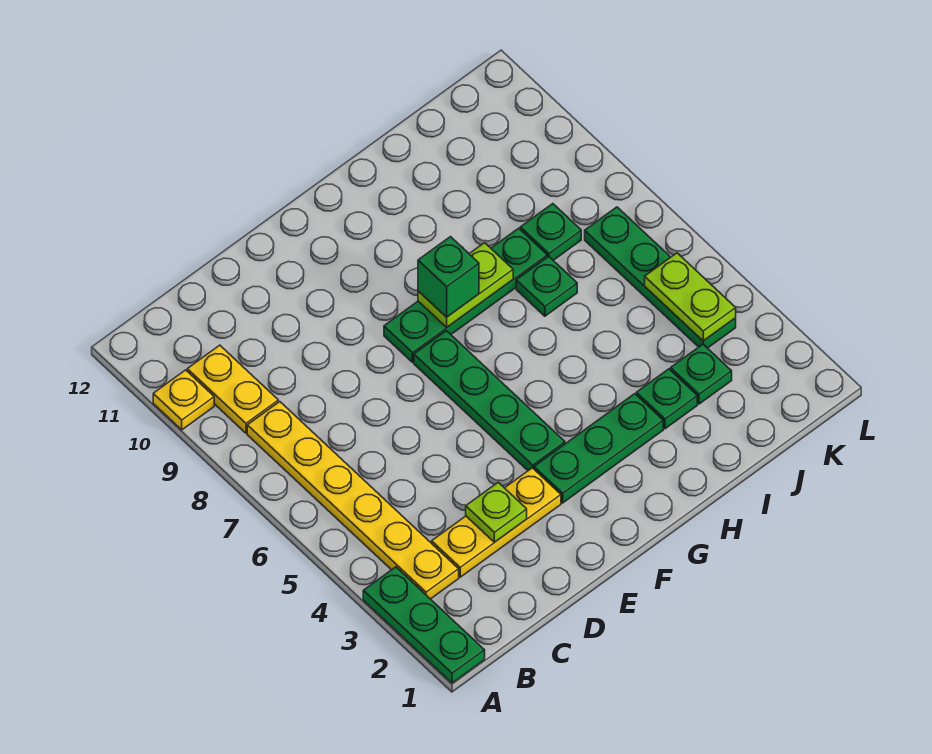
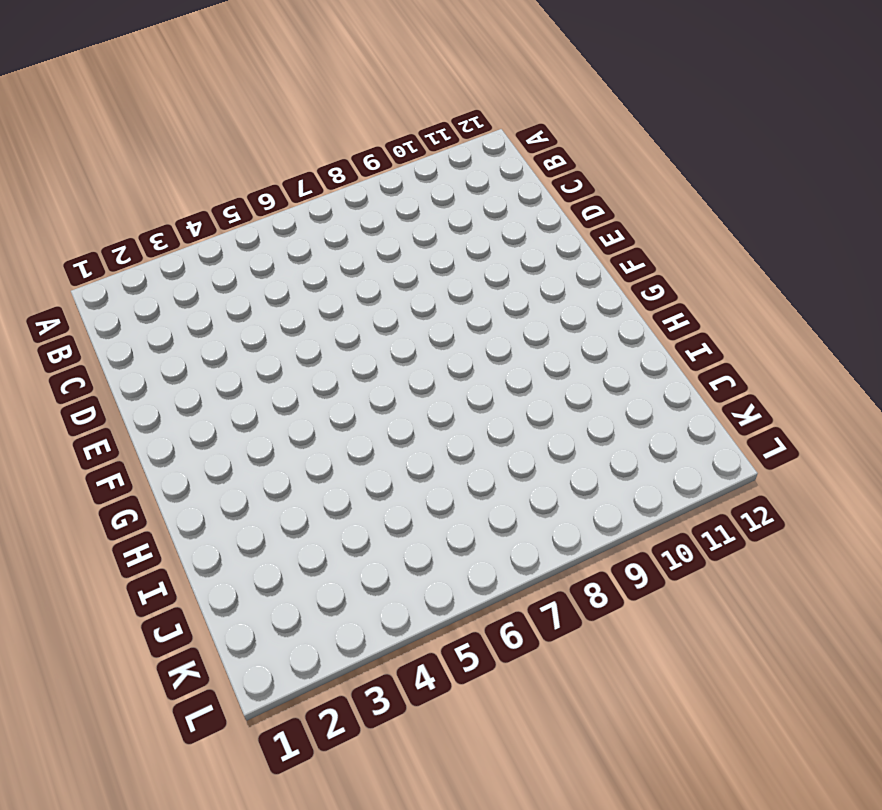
none -> green plate A1:A3 level 1
none -> yellow plate A10 level 1
none -> yellow plate B3:B8 level 1

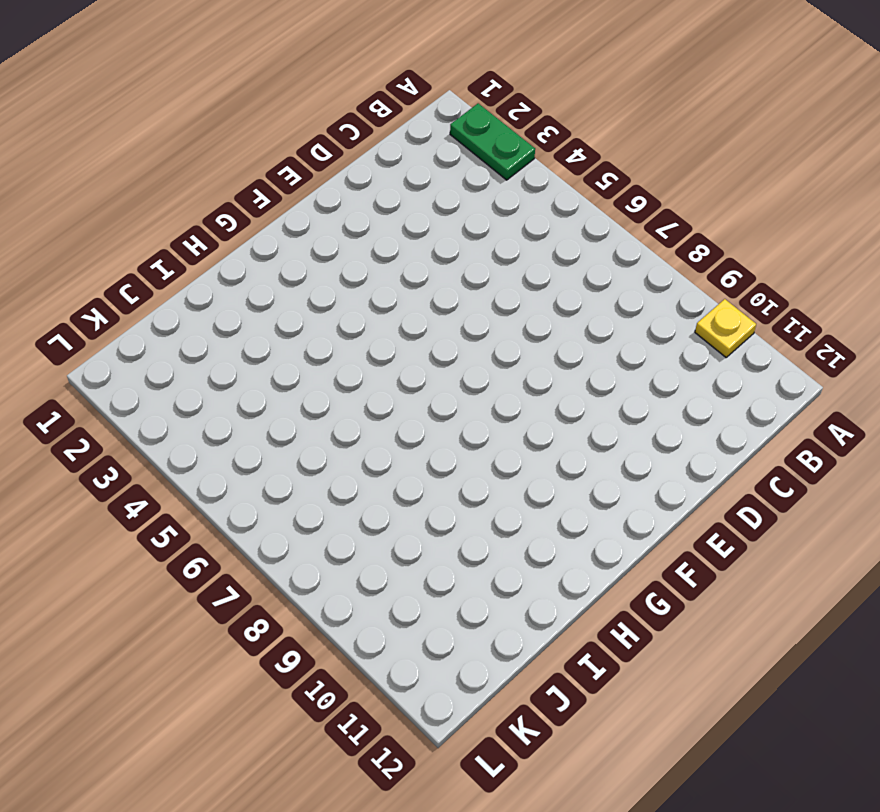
green plate A2:A3 level 1 -> green plate A1:A3 level 1
none -> yellow plate B3:B8 level 1
none -> yellow plate B9:B10 level 1
none -> yellow plate C3:E3 level 1

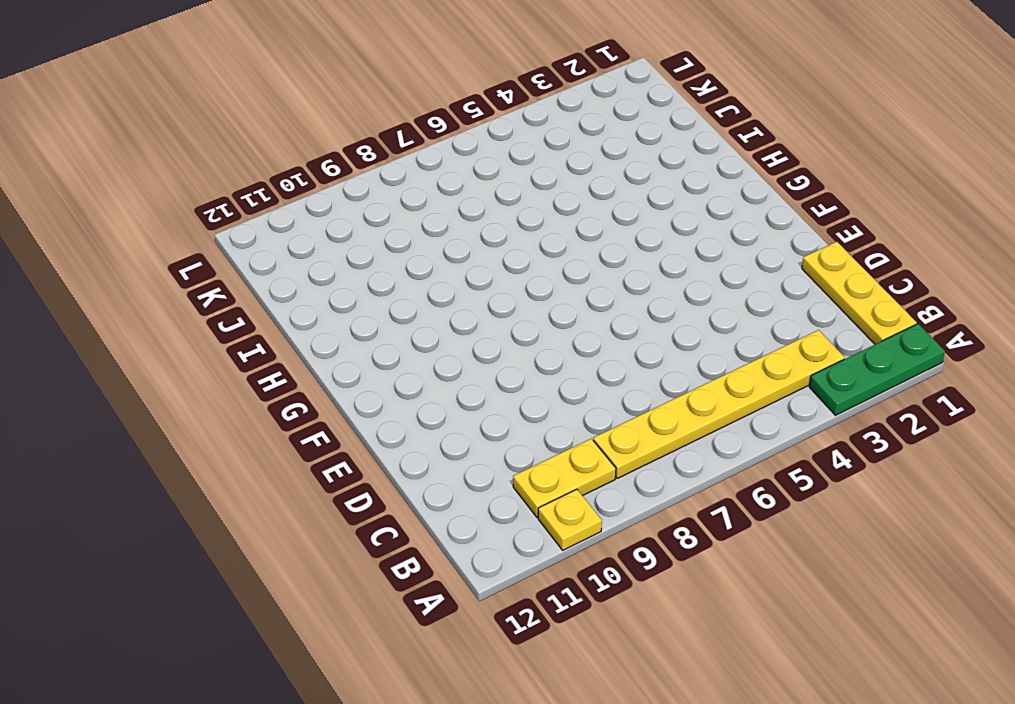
yellow plate B1:D1 level 1 -> yellow plate C3:E3 level 1
none -> green plate F3:H3 level 1
none -> green plate F4:F7 level 1
none -> green plate F8:I8 level 1

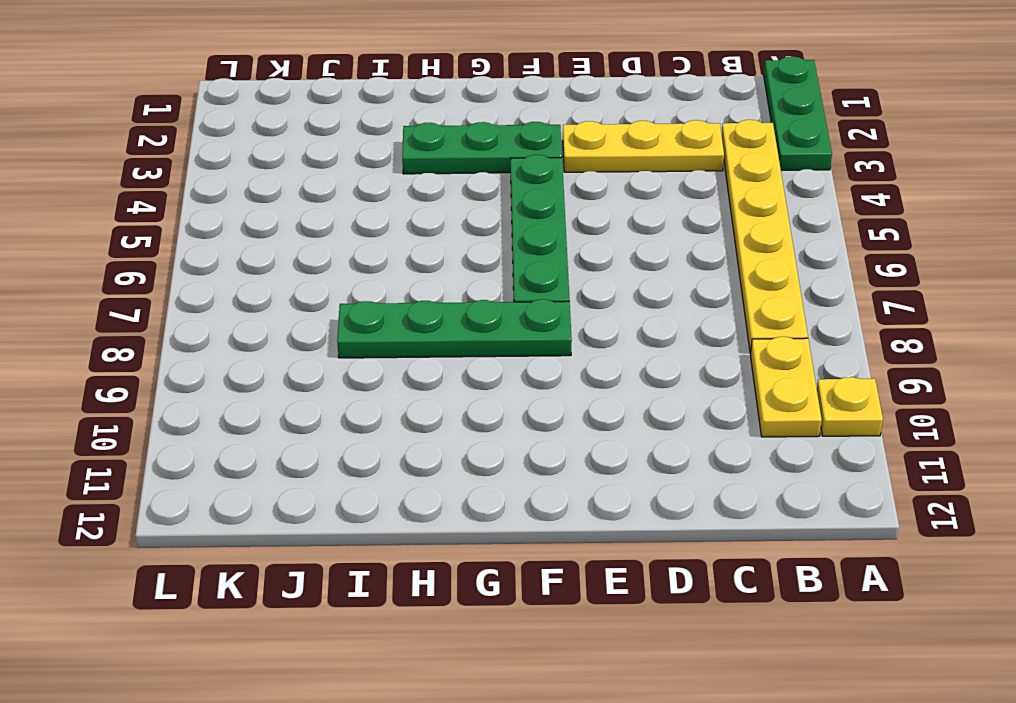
none -> green plate I3 level 1
none -> green plate I7 level 1
none -> green plate J3 level 1

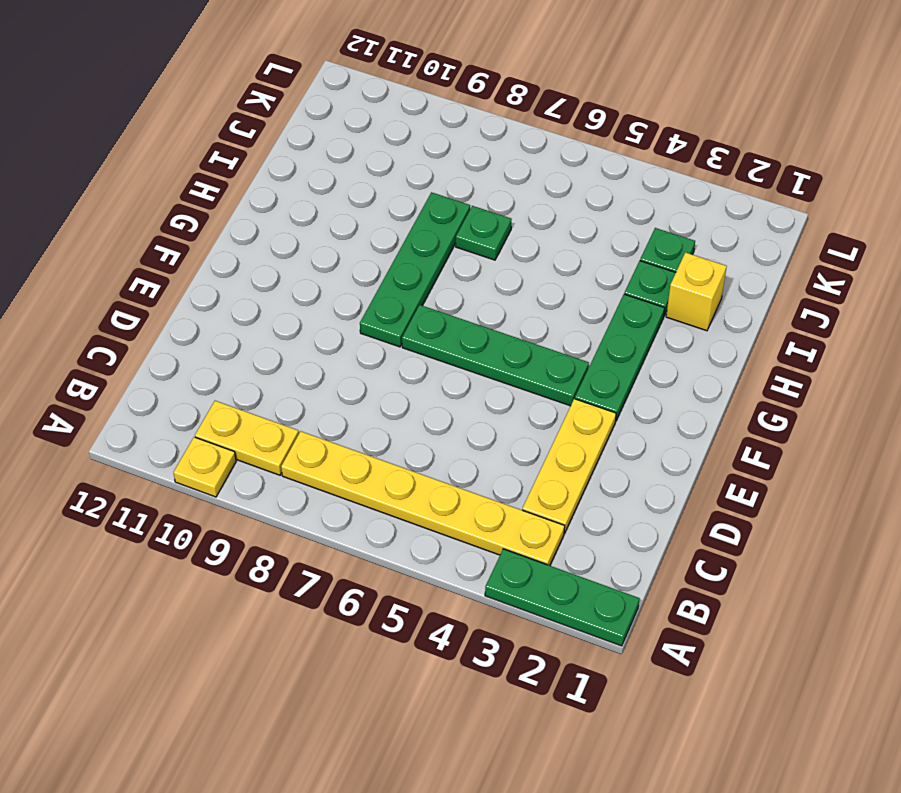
yellow brick I2 level 1 -> none
none -> green plate J8 level 1
none -> green plate K4:K7 level 1
none -> lime plate D3 level 2

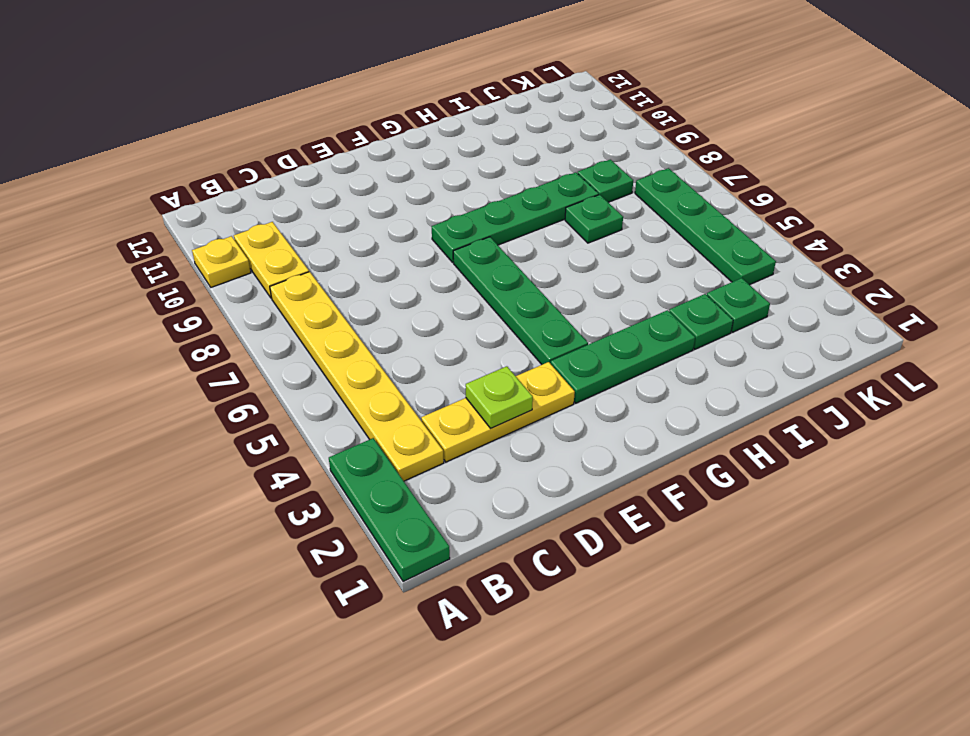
none -> lime plate G8:H8 level 2
none -> lime plate K4:K5 level 2
none -> green brick G8 level 3

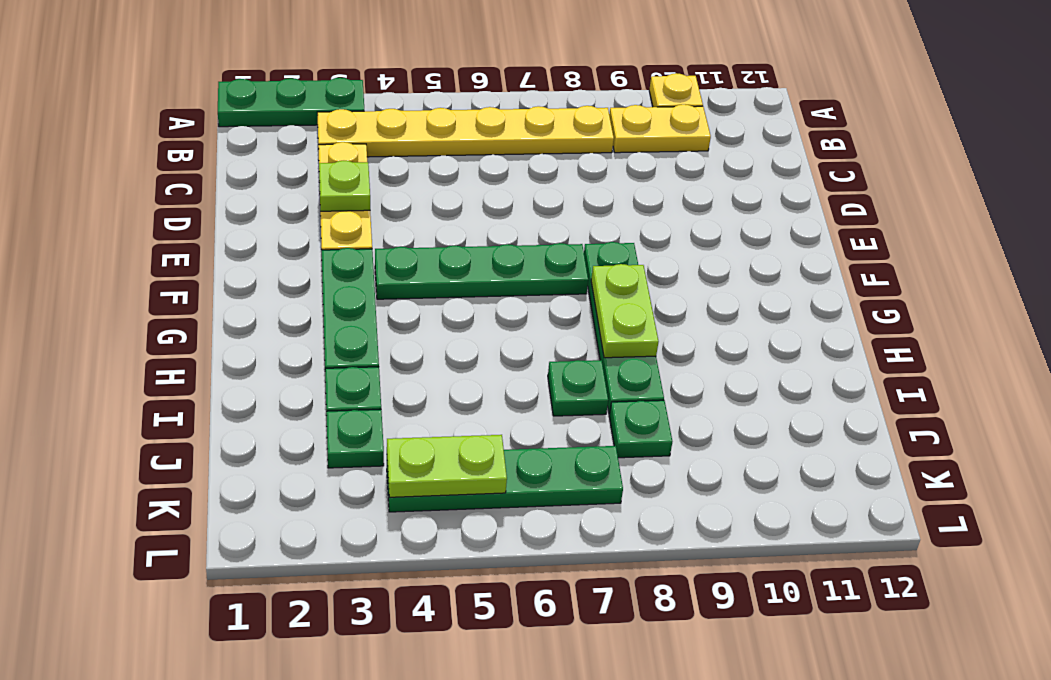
none -> green brick G8 level 3

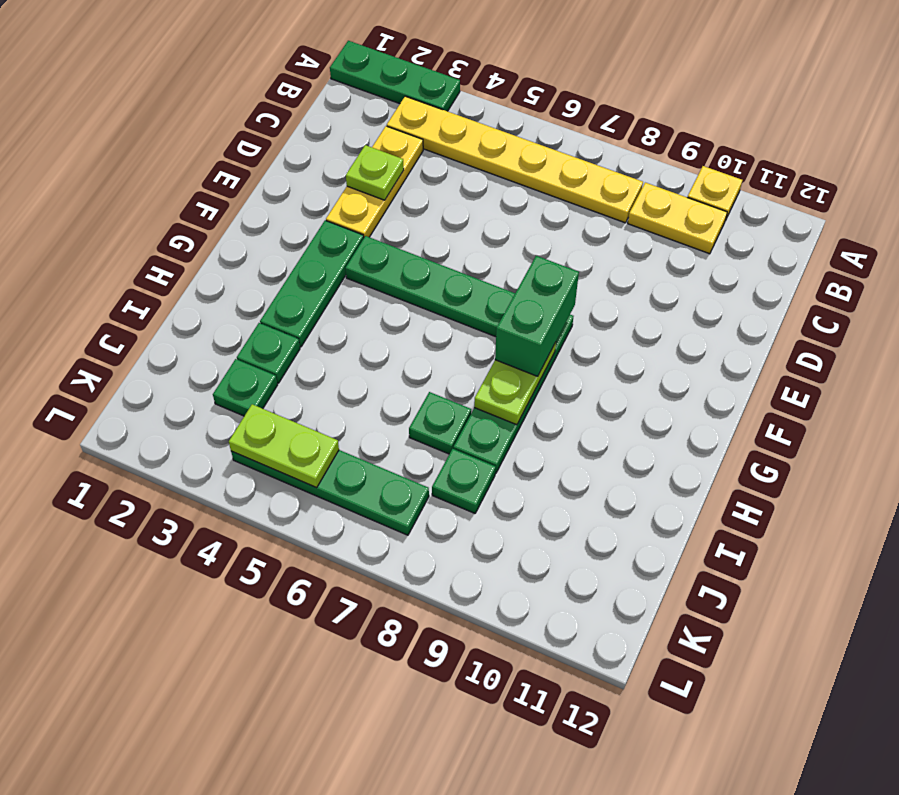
green brick F8:G8 level 3 -> green brick G8 level 3

